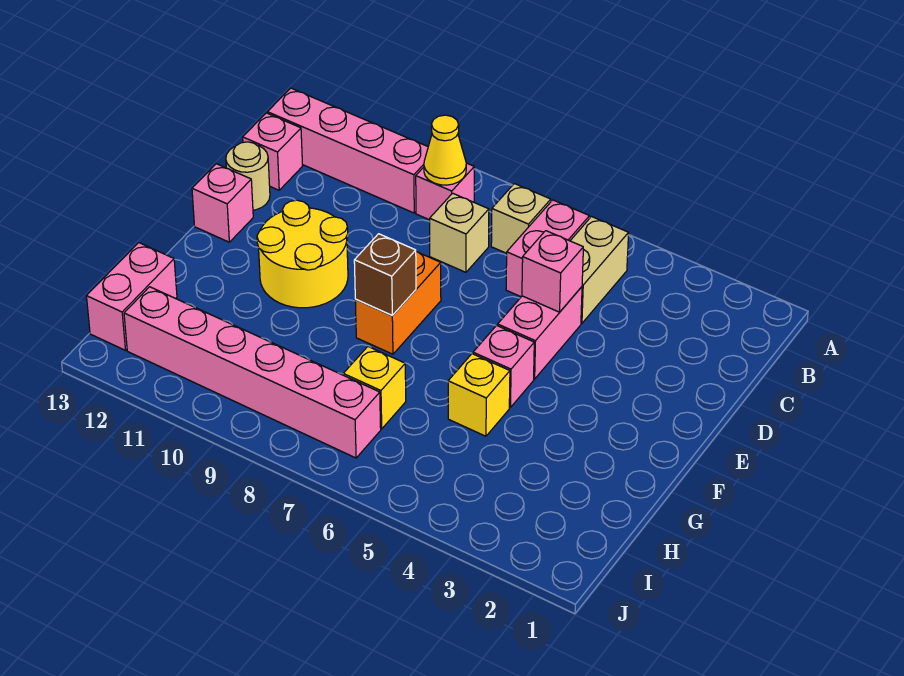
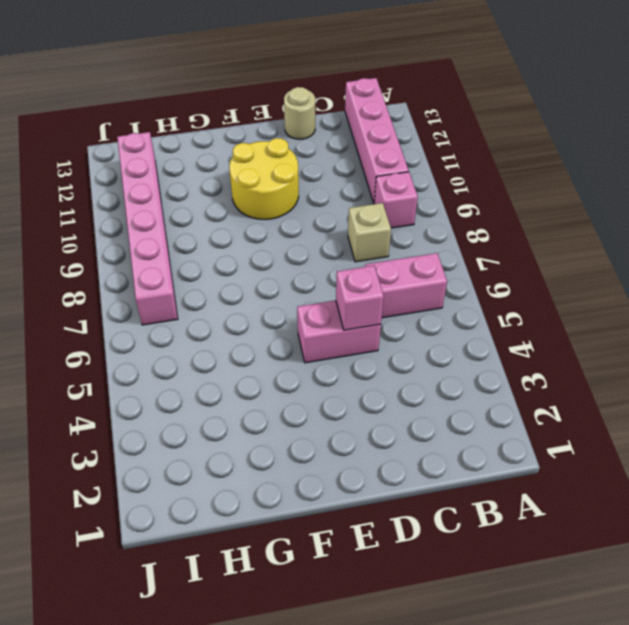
none -> tan brick B5:C5 level 1
none -> tan brick B7 level 1
none -> pink brick C13 level 1

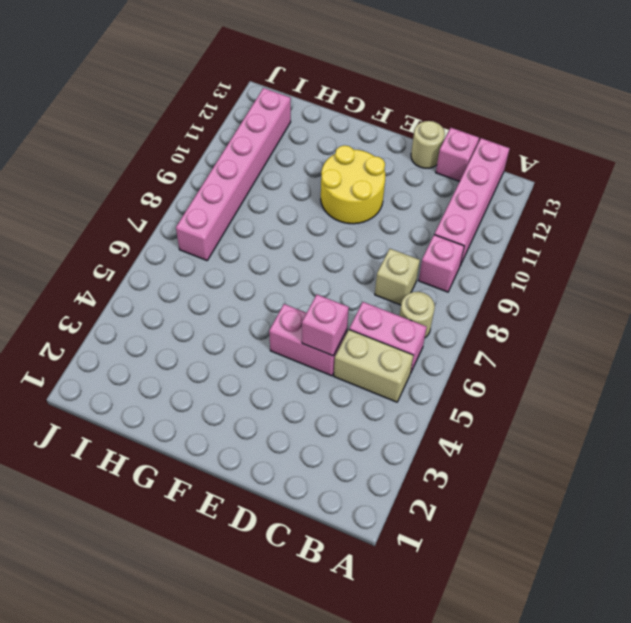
tan round brick B7 level 1 -> tan brick B7 level 1
none -> orange brick E8:F8 level 1
none -> pink brick E13 level 1
none -> pink brick F5 level 1

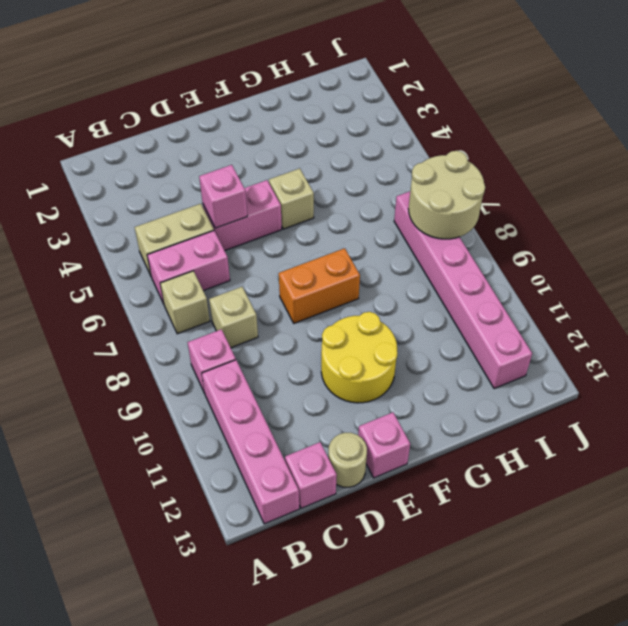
tan brick F5 level 1 -> pink brick F5 level 1
tan round brick I7:J8 level 2 -> none
none -> yellow brick G5 level 1
none -> yellow brick H7 level 1
none -> pink brick H13:I13 level 1

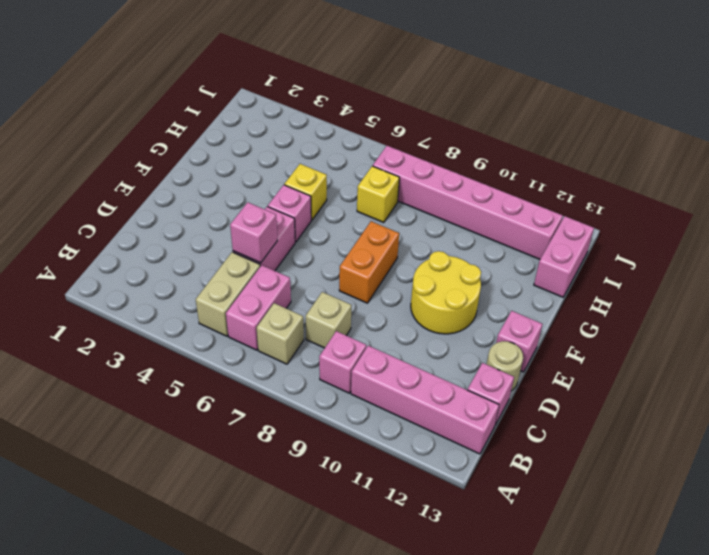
none -> yellow cone B9 level 2
none -> brown brick F8 level 2

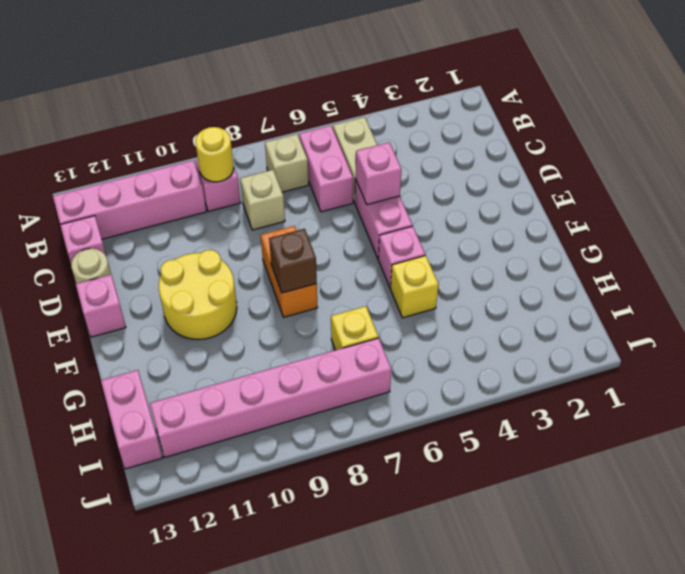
yellow round brick B9 level 2 -> yellow cone B9 level 2

